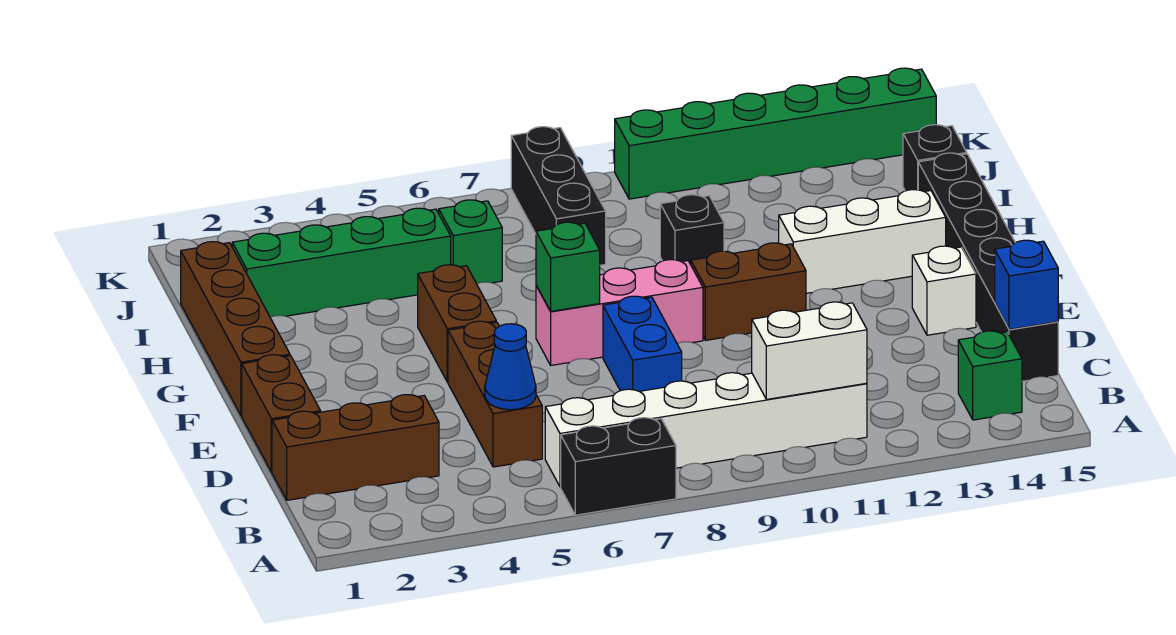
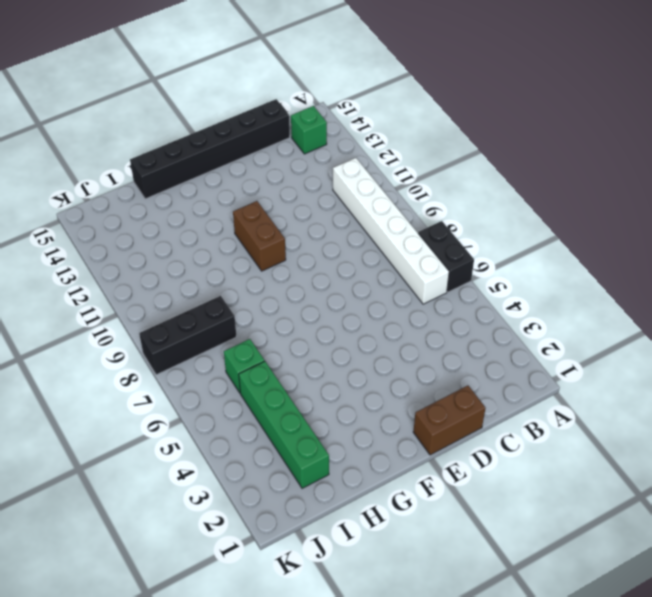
none -> brown brick C1:C3 level 1
none -> brown brick C5:E5 level 1
none -> blue brick D8:E8 level 1

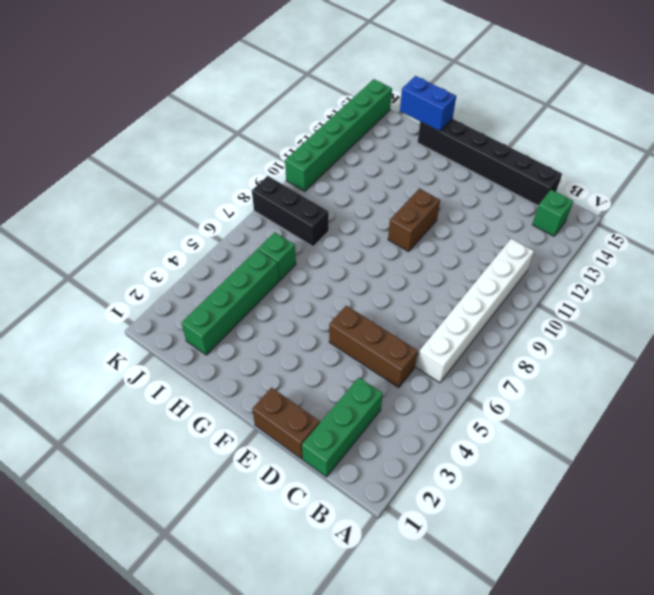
green brick C1:C3 level 1 -> brown brick C1:C3 level 1
blue brick H15:I15 level 2 -> blue brick D8:E8 level 1
none -> black brick A6:A7 level 1
none -> white brick E14 level 1
none -> brown brick F1:I1 level 1

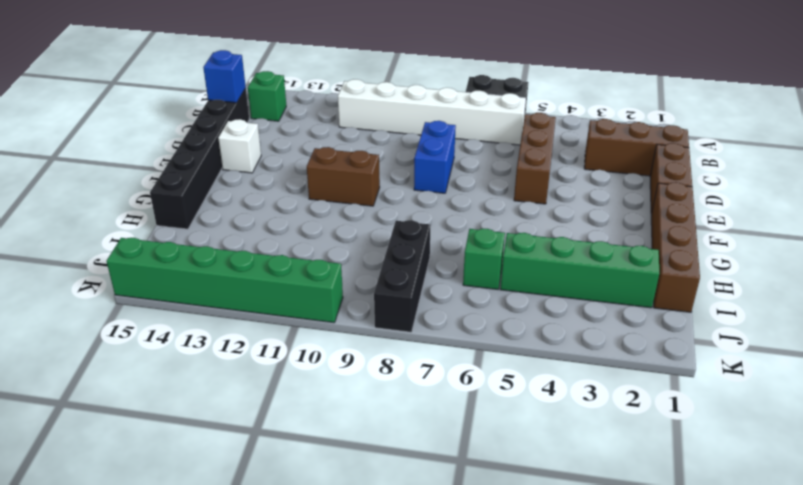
none -> brown brick F5:G5 level 1
none -> pink brick F7:F9 level 1
none -> white brick G12:G14 level 1

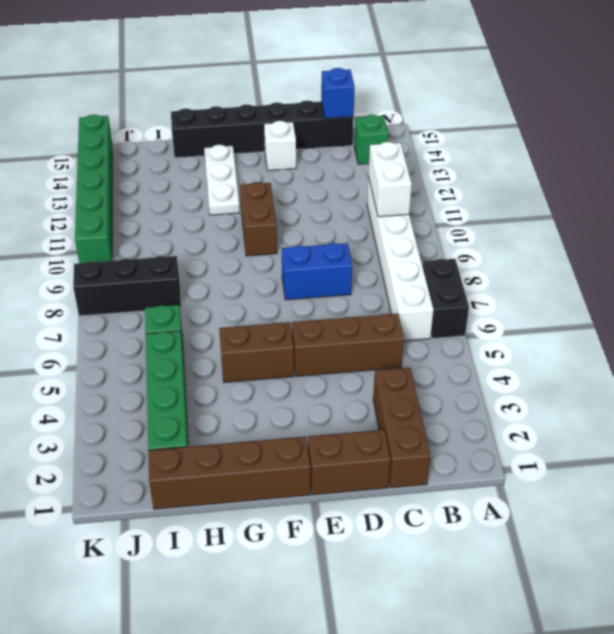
white plate G12:G14 level 1 -> white brick G12:G14 level 1
none -> pink brick F7:F9 level 1
none -> black brick H10 level 1
none -> black brick I15 level 1

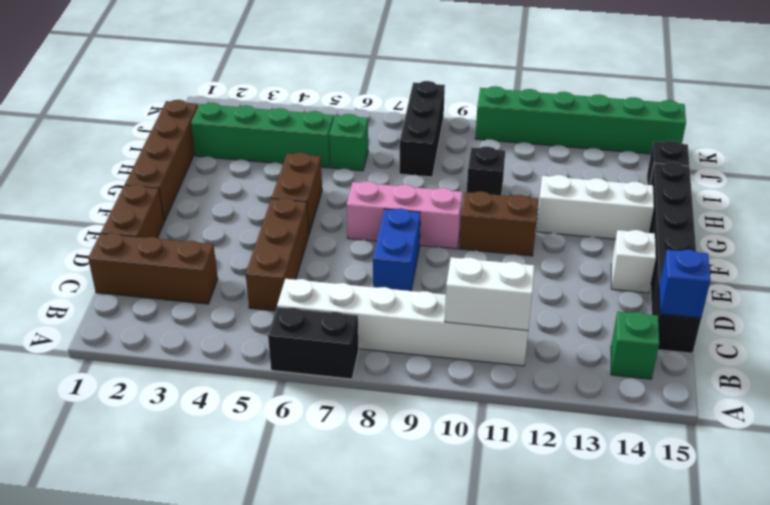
none -> blue cone C5 level 2
none -> green brick F7 level 2

